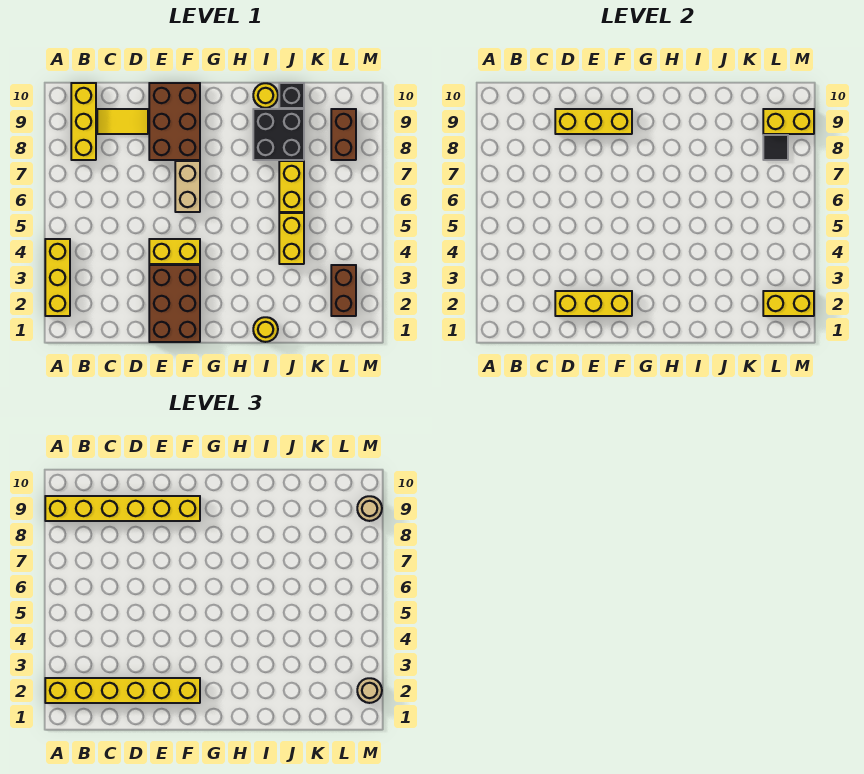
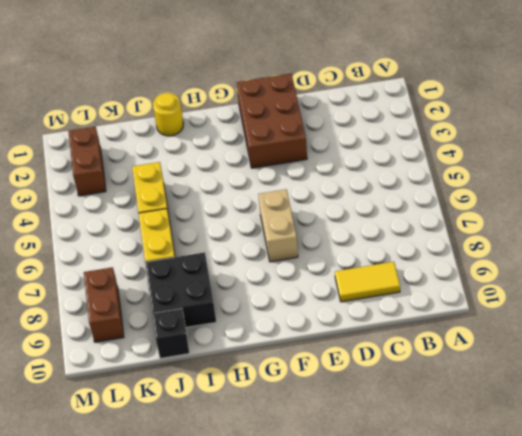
none -> yellow brick A2:A4 level 1
none -> yellow brick B8:B10 level 1
none -> yellow brick E4:F4 level 1

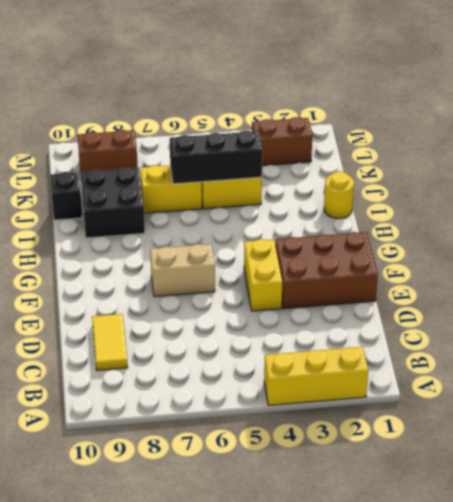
black brick J4:J6 level 2 -> none
none -> yellow brick B8:B10 level 1
none -> brown brick E8:F10 level 1
none -> yellow round brick I10 level 1

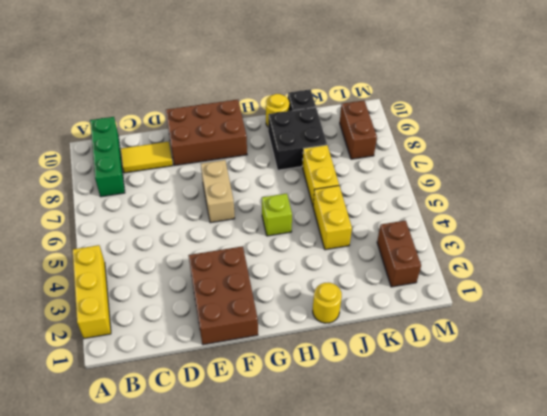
green brick B8:B10 level 1 -> yellow brick B8:B10 level 1
brown brick E9:G10 level 1 -> brown brick E8:F10 level 1
lime brick H5 level 1 -> none
none -> yellow brick E4:F4 level 1
none -> yellow brick D2:F2 level 2
none -> yellow brick D9:F9 level 2

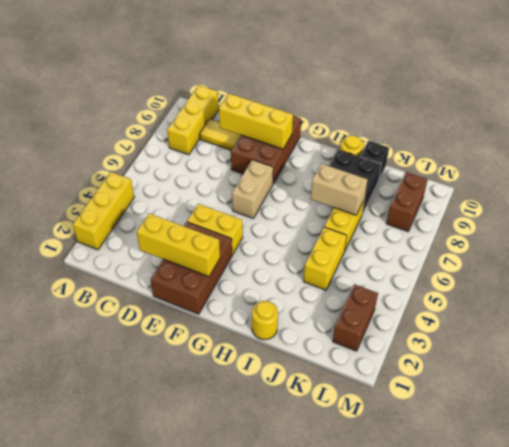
tan brick I7:J7 level 2 -> none
none -> yellow brick L2:M2 level 2
none -> black tile L8 level 2
none -> yellow brick L9:M9 level 2

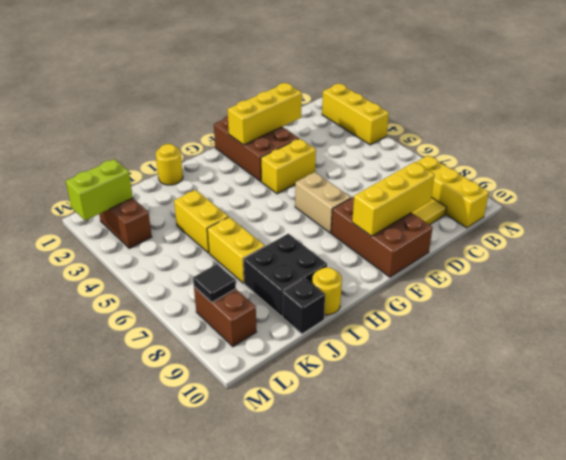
lime brick L2:M2 level 2 -> yellow brick L2:M2 level 2
none -> yellow brick L9:M9 level 2
none -> yellow brick A2:F2 level 3
none -> yellow brick A9:F9 level 3

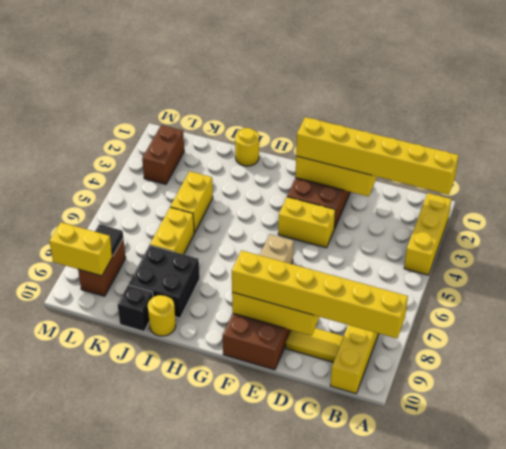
none -> yellow brick L2:M2 level 2
none -> tan round brick M2 level 3
none -> tan round brick M9 level 3

